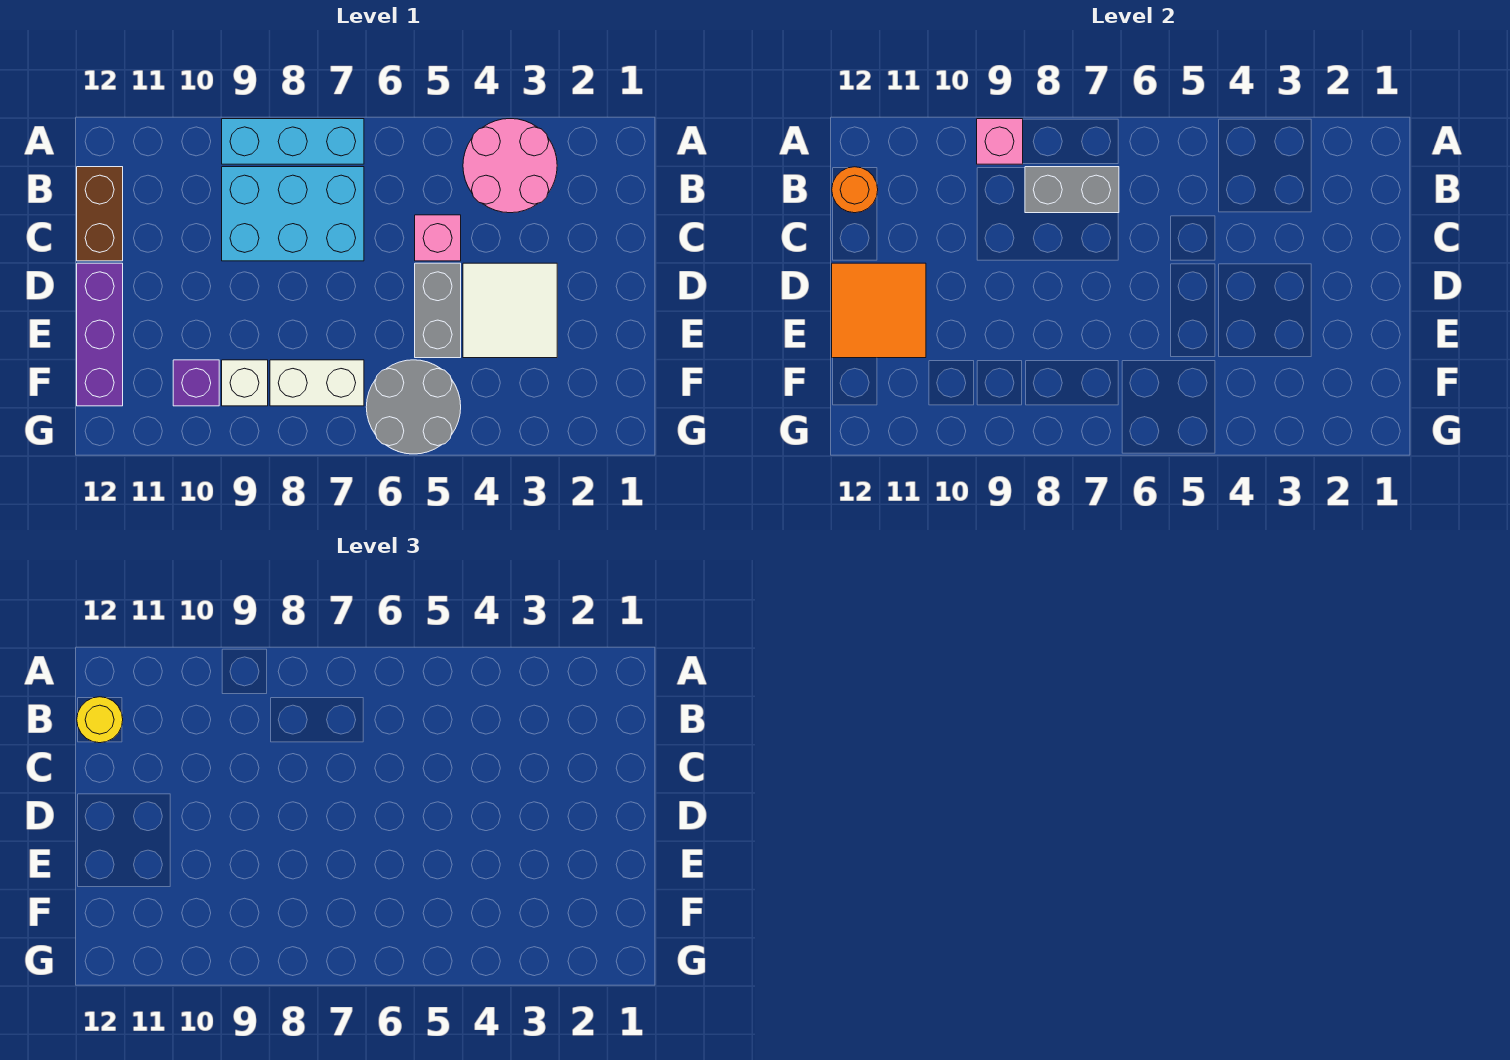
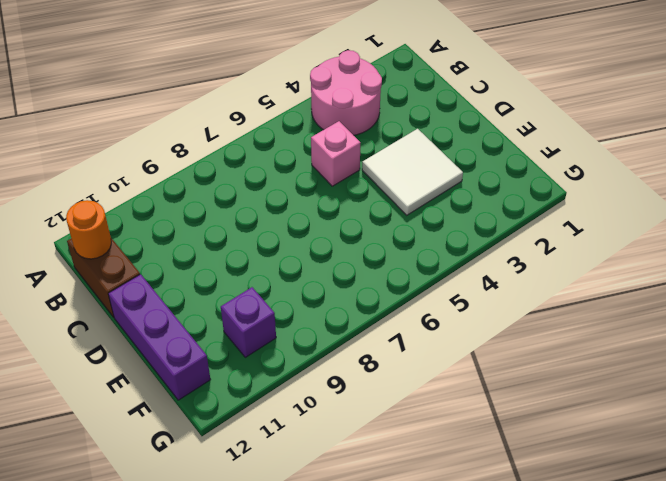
none -> cyan brick A7:A9 level 1
none -> cyan brick B7:C9 level 1
none -> grey brick D5:E5 level 1

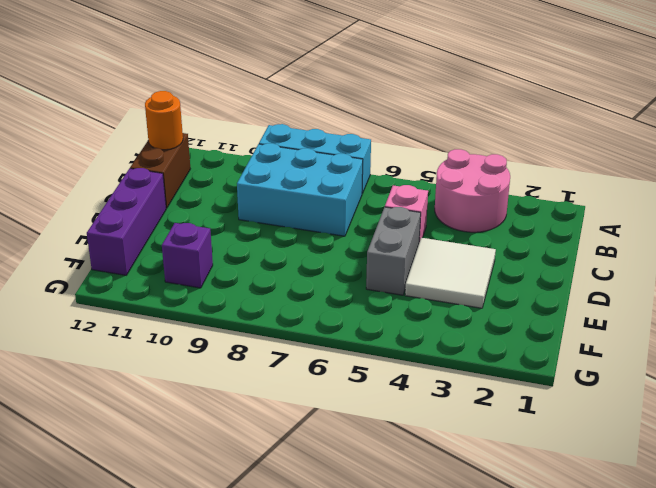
none -> grey round brick F5:G6 level 1
none -> white brick F7:F8 level 1
none -> white brick F9 level 1

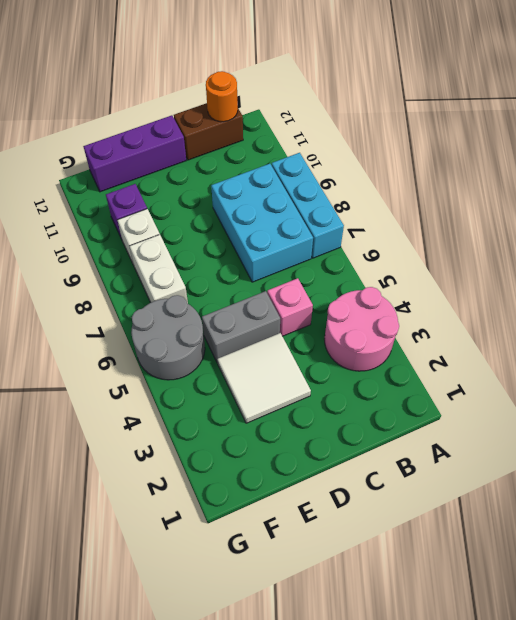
none -> pink brick A9 level 2
none -> grey brick B7:B8 level 2
none -> orange tile D11:E12 level 2

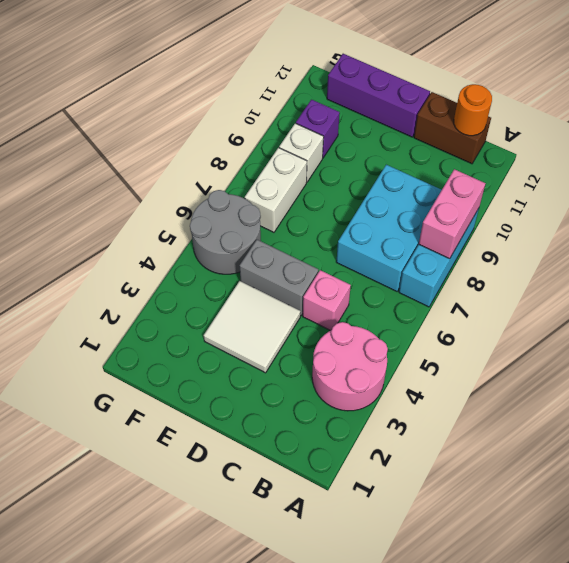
pink brick A8:A9 level 2 -> pink brick A9 level 2
none -> grey brick B7:B8 level 2
none -> orange tile D11:E12 level 2
none -> yellow round brick B12 level 3

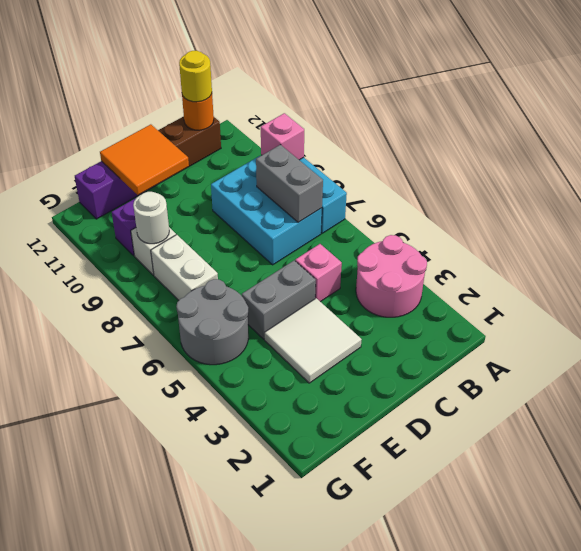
white round brick F9 level 2 -> none

